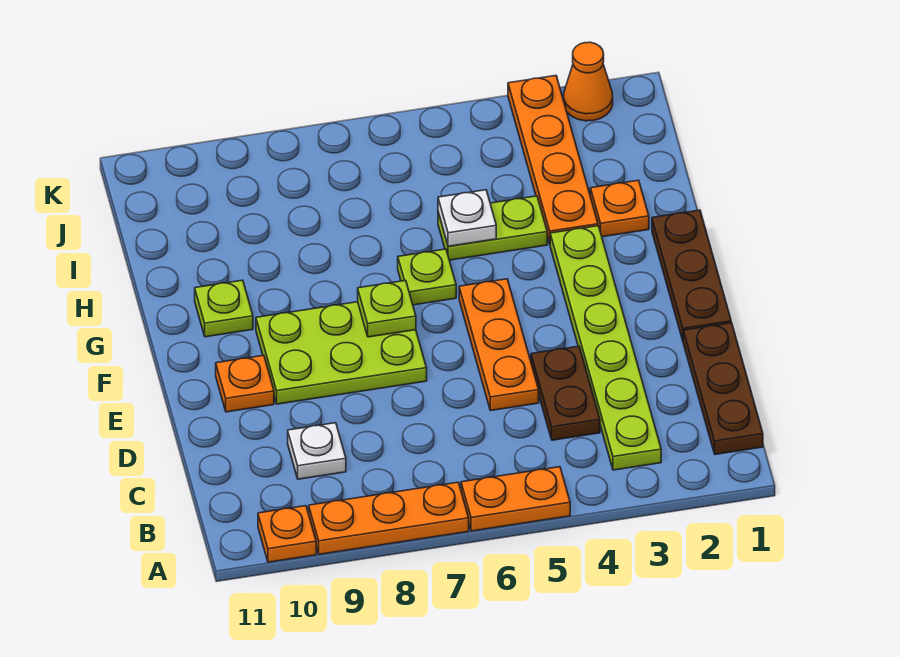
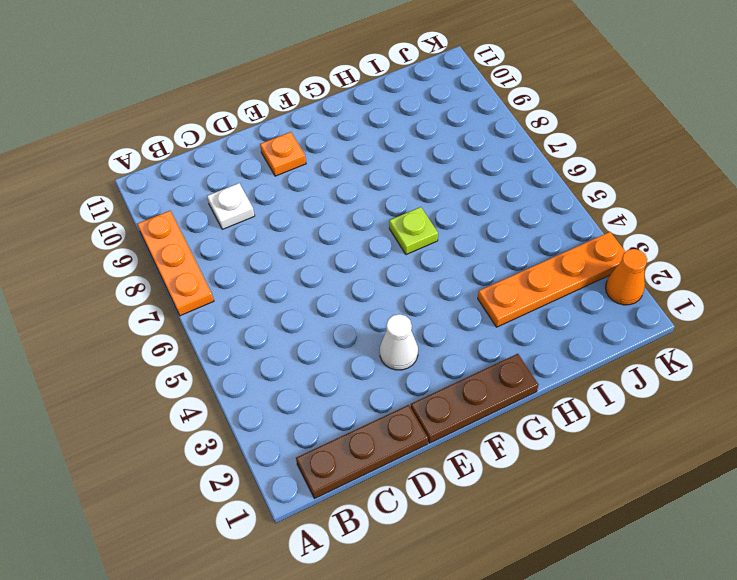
white cone E3 level 1 -> lime plate B3:G3 level 1
none -> orange plate A5:A6 level 1
none -> orange plate A10 level 1
none -> brown plate C4:D4 level 1

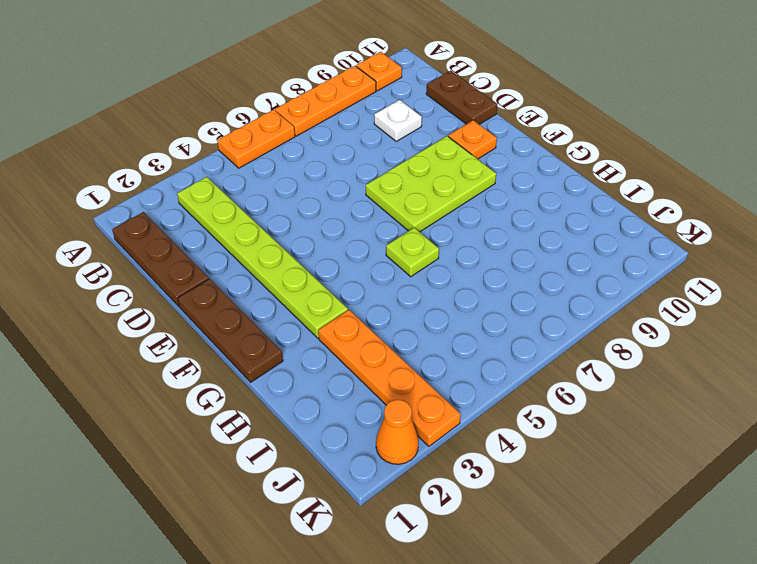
brown plate C11:D11 level 1 -> brown plate C4:D4 level 1
none -> orange plate D5:F5 level 1
none -> lime plate G10 level 1
none -> orange plate H2 level 1

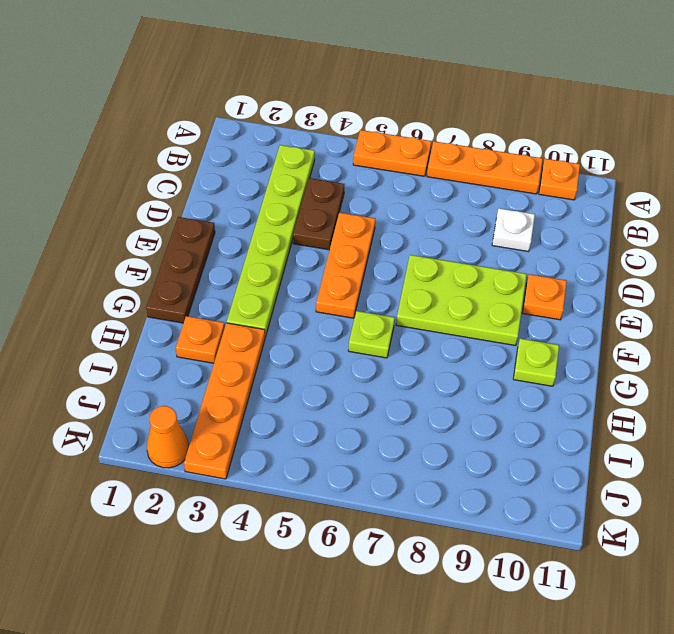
none -> brown plate B1:D1 level 1
none -> lime plate H4:H5 level 1
none -> lime plate F7 level 2

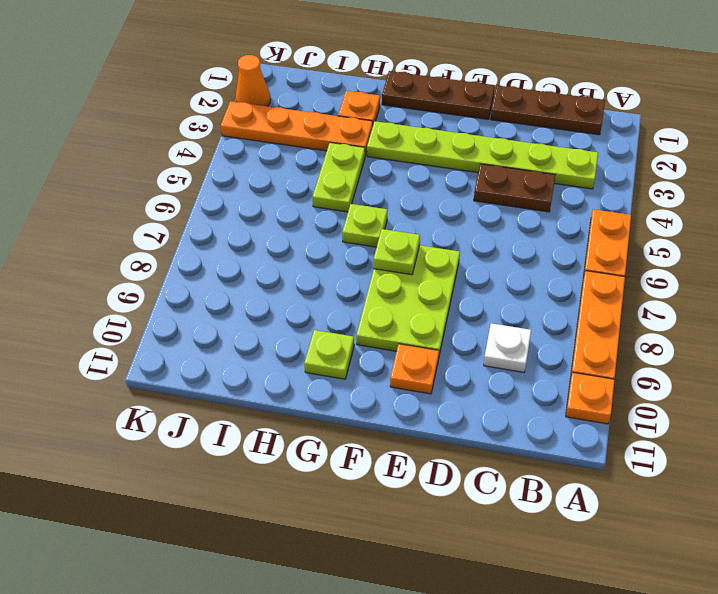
none -> orange plate D5:F5 level 1
none -> white plate H5 level 2

